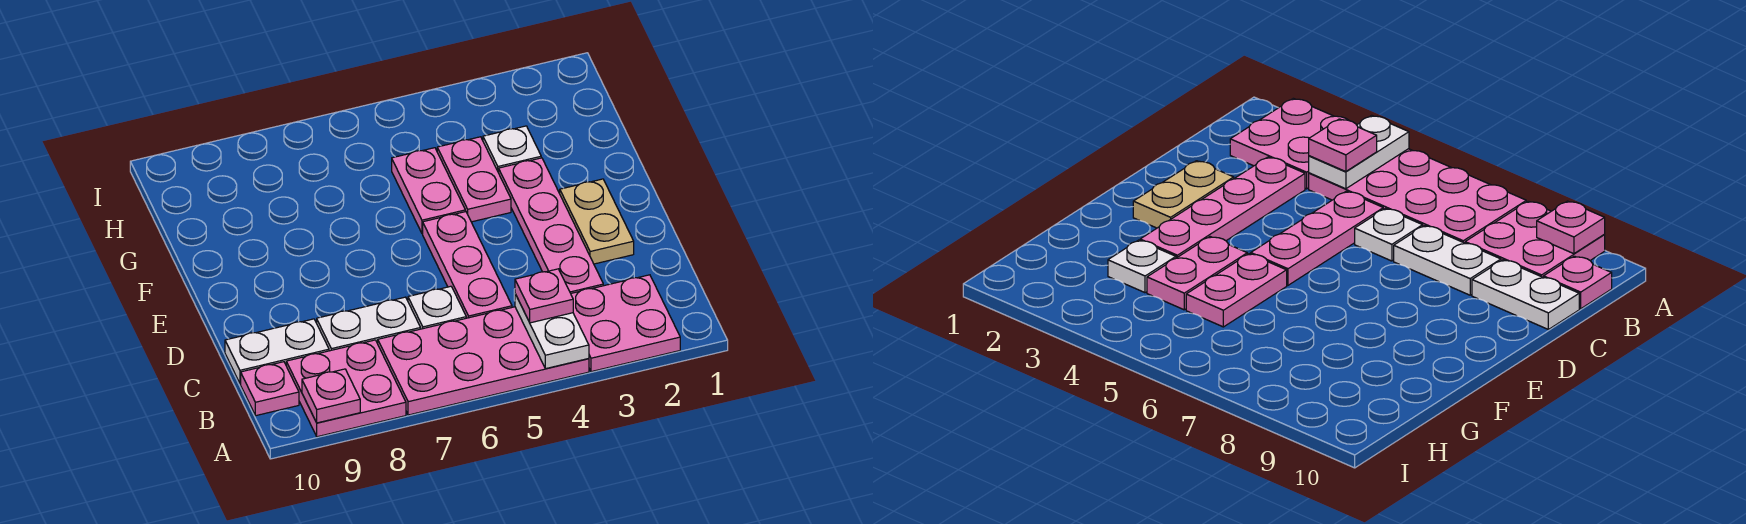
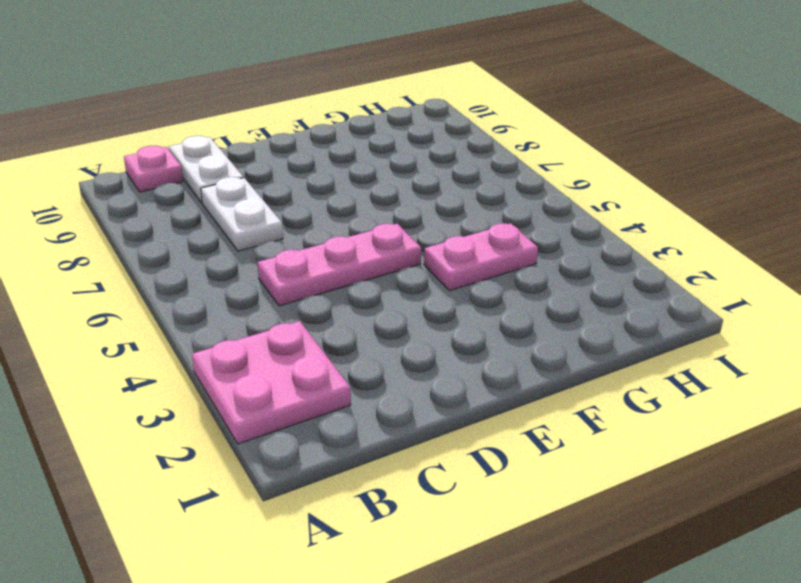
none -> pink plate A4:B7 level 1
none -> pink plate A8:B9 level 1
none -> pink plate C3:F3 level 1

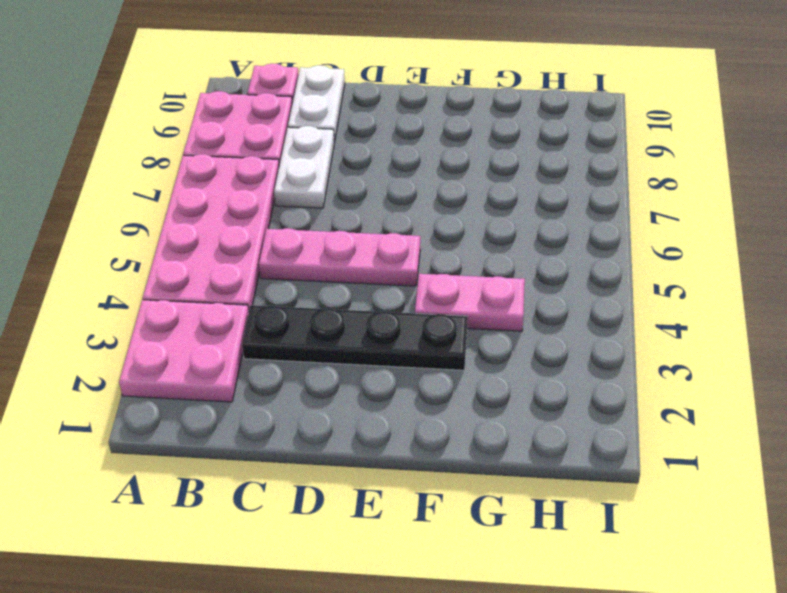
black plate C3:F3 level 1 -> pink plate C3:F3 level 1
none -> white plate C6 level 1
none -> tan plate D2:E2 level 1
none -> pink plate F5:G5 level 1

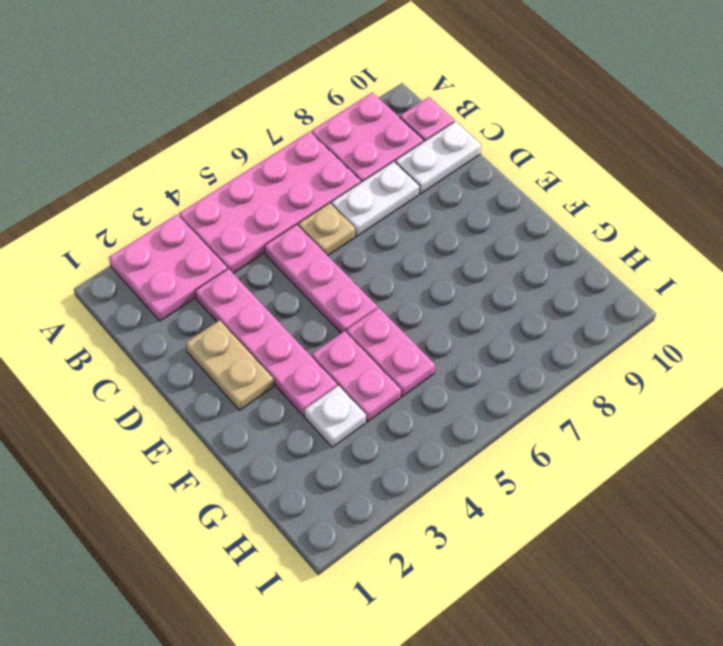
tan plate C6 level 1 -> white plate C6 level 1
none -> white plate A4:B4 level 2
none -> pink plate A9 level 2
none -> pink plate B4 level 3

